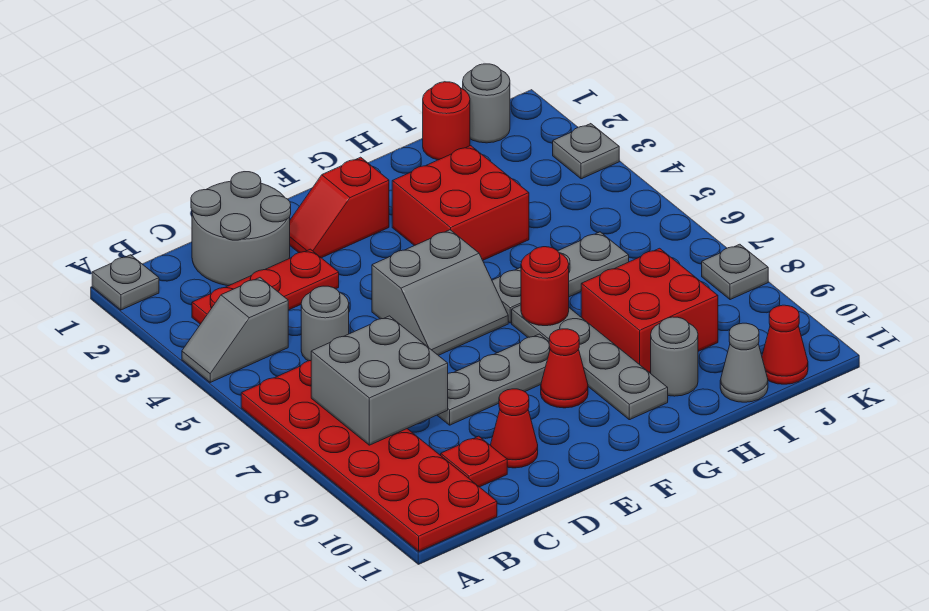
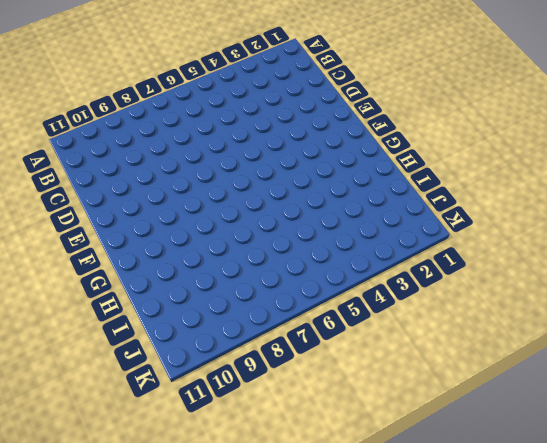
none -> grey plate A1 level 1
none -> grey slope A4:B4 level 1 top B
none -> red plate A6:B11 level 1

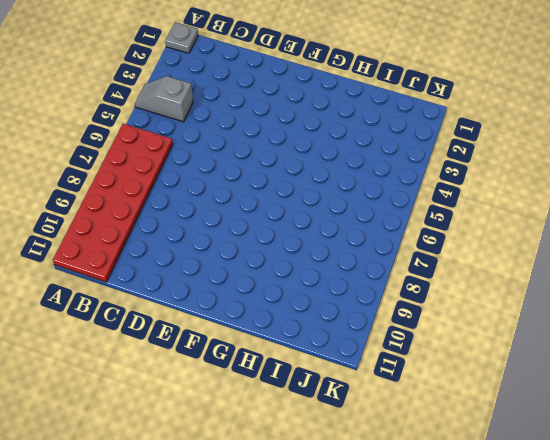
none -> red plate B3:D3 level 1
none -> grey round brick C1:D2 level 1
none -> grey round brick C5 level 1

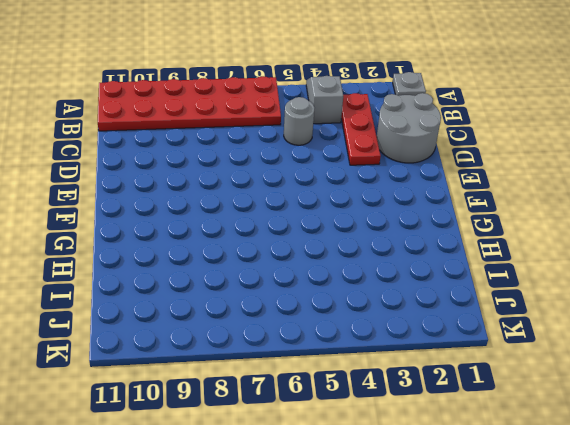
none -> red plate C10 level 1
none -> grey plate D8:F8 level 1
none -> red cone D10 level 1

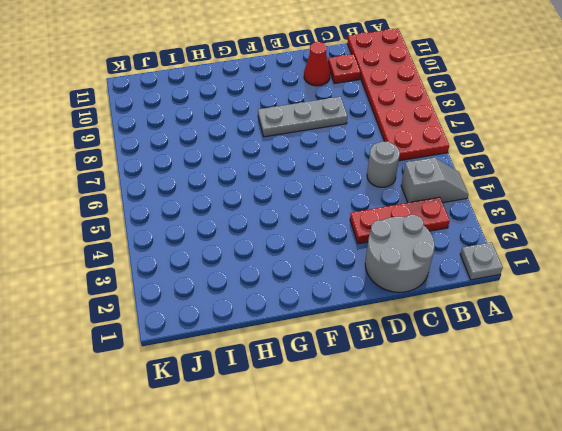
none -> red slope E2:F2 level 1 top F
none -> grey slope E5:F6 level 1 top 5
none -> red cone F9 level 1

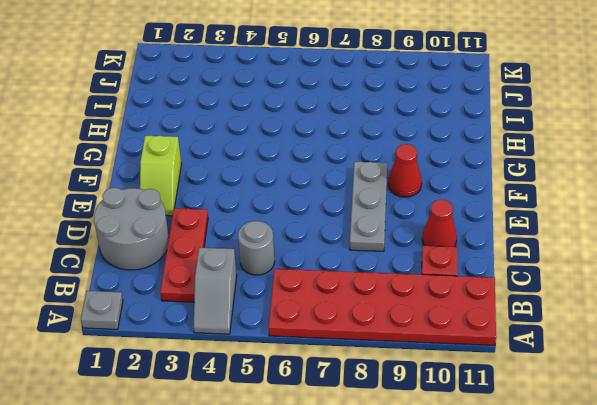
lime slope E2:F2 level 1 top F -> red slope E2:F2 level 1 top F
none -> grey slope E5:F6 level 1 top 5
none -> red brick G3:H4 level 1
none -> grey plate G6:I6 level 1

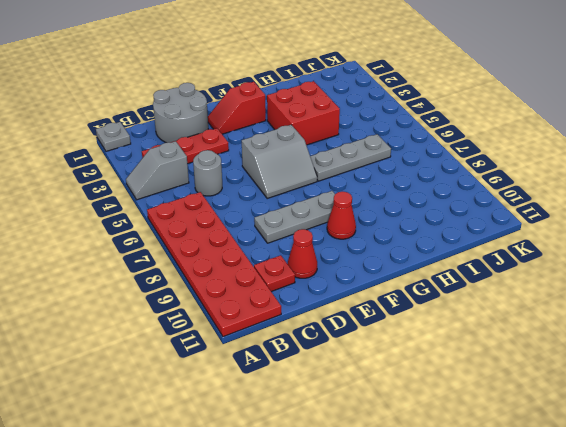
none -> grey plate G7:G10 level 1
none -> red brick H8:I9 level 1
none -> grey round brick H10 level 1

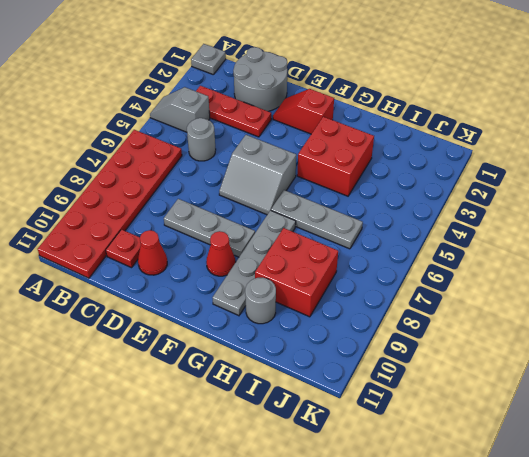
none -> red round brick I1 level 1
none -> grey cone I11 level 1
none -> grey round brick J1 level 1

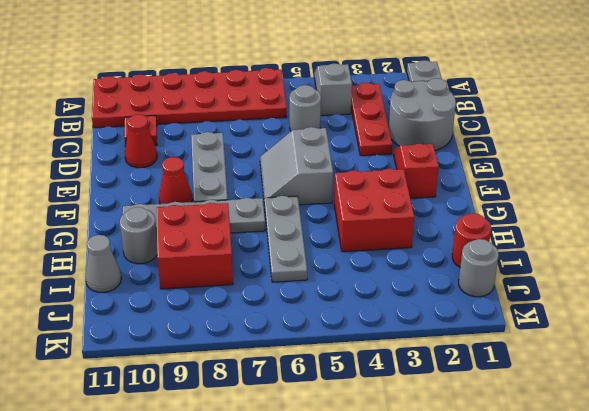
none -> red cone J11 level 1
none -> grey plate K3 level 1
none -> grey plate K8 level 1

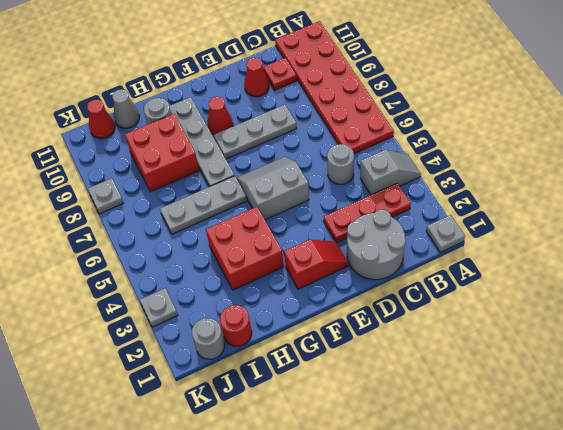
none -> grey brick B7:C8 level 2
none -> red round brick G7 level 2

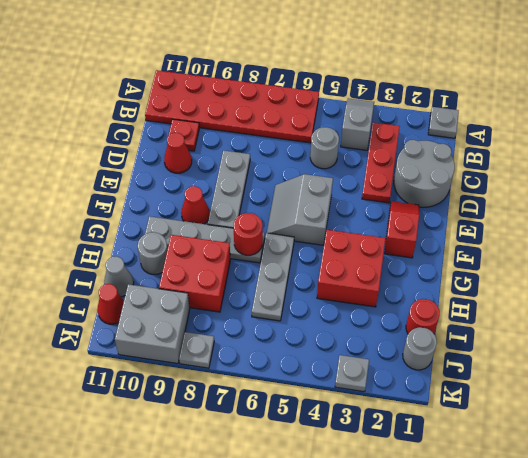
grey brick J9:K10 level 1 -> grey brick B7:C8 level 2

